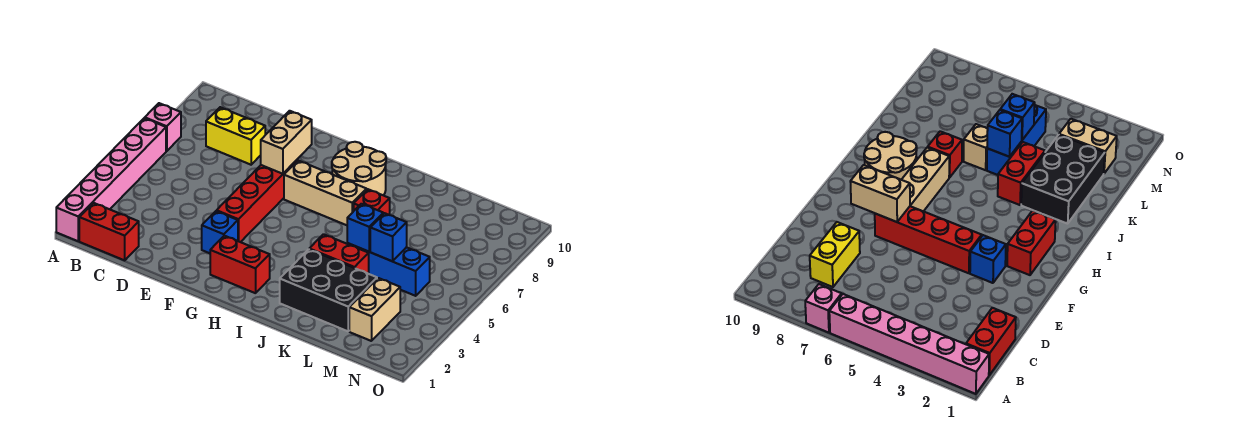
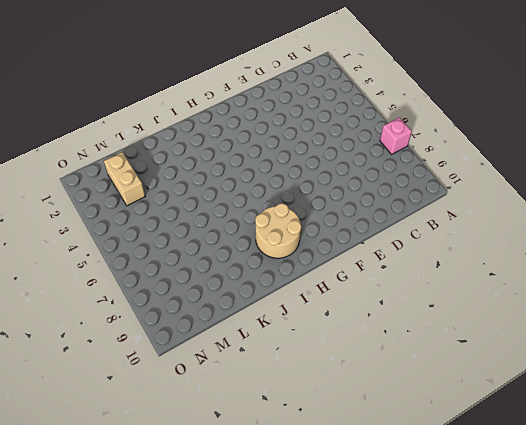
none -> pink brick A1:A6 level 1
none -> red brick B1:C1 level 1
none -> yellow brick C8:D8 level 1

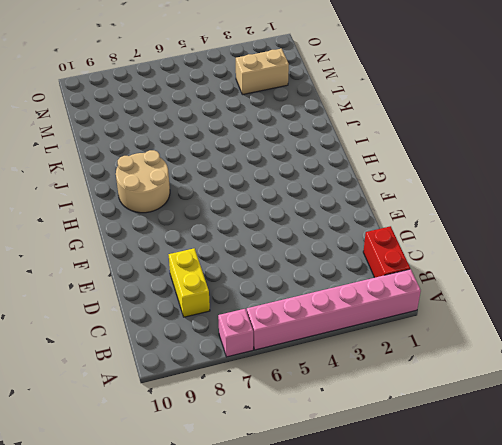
none -> blue brick F3 level 1
none -> red brick F4:F7 level 1
none -> red brick G2:H2 level 1

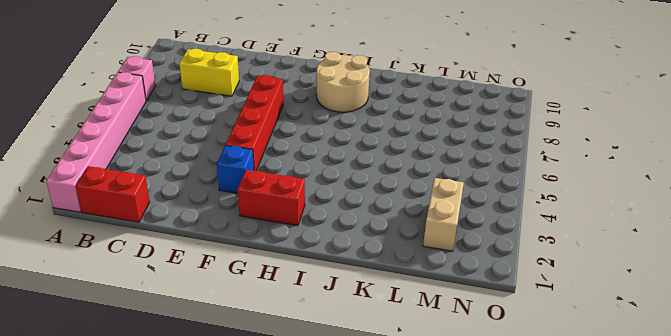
none -> tan brick G7:I7 level 1
none -> black brick J2:L3 level 1
none -> red brick J4:K4 level 1

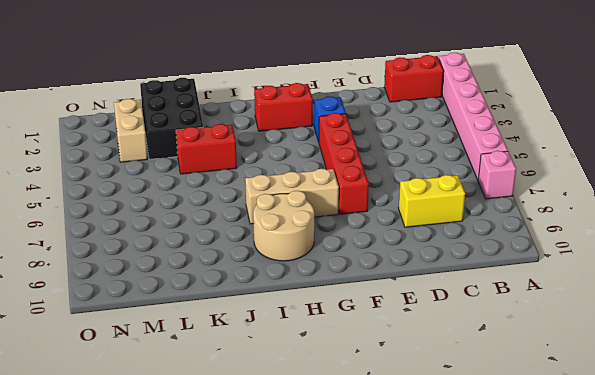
black brick K1:L3 level 1 -> black brick J2:L3 level 1
none -> red brick J7 level 1
none -> blue brick K5:M5 level 1
none -> tan brick K6 level 1

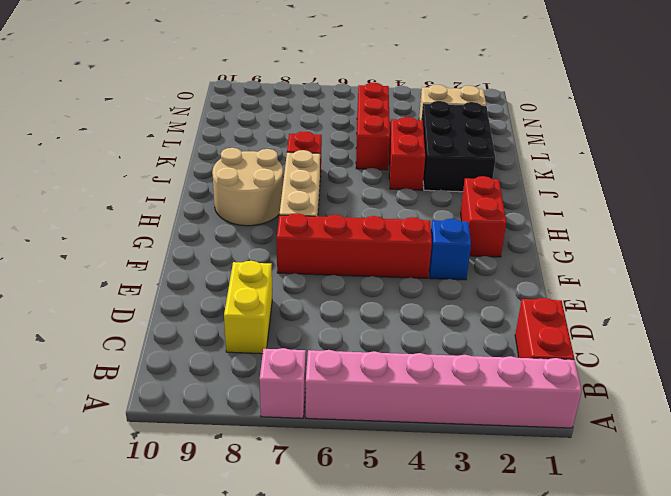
red brick K5:M5 level 1 -> blue brick K5:M5 level 1
none -> tan brick K6 level 1
none -> tan brick F7:F8 level 2
none -> blue brick K5 level 2

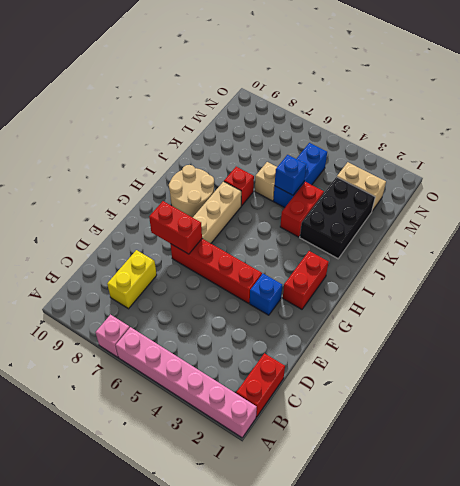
red brick F7:F8 level 2 -> tan brick F7:F8 level 2
none -> blue brick L5 level 2

